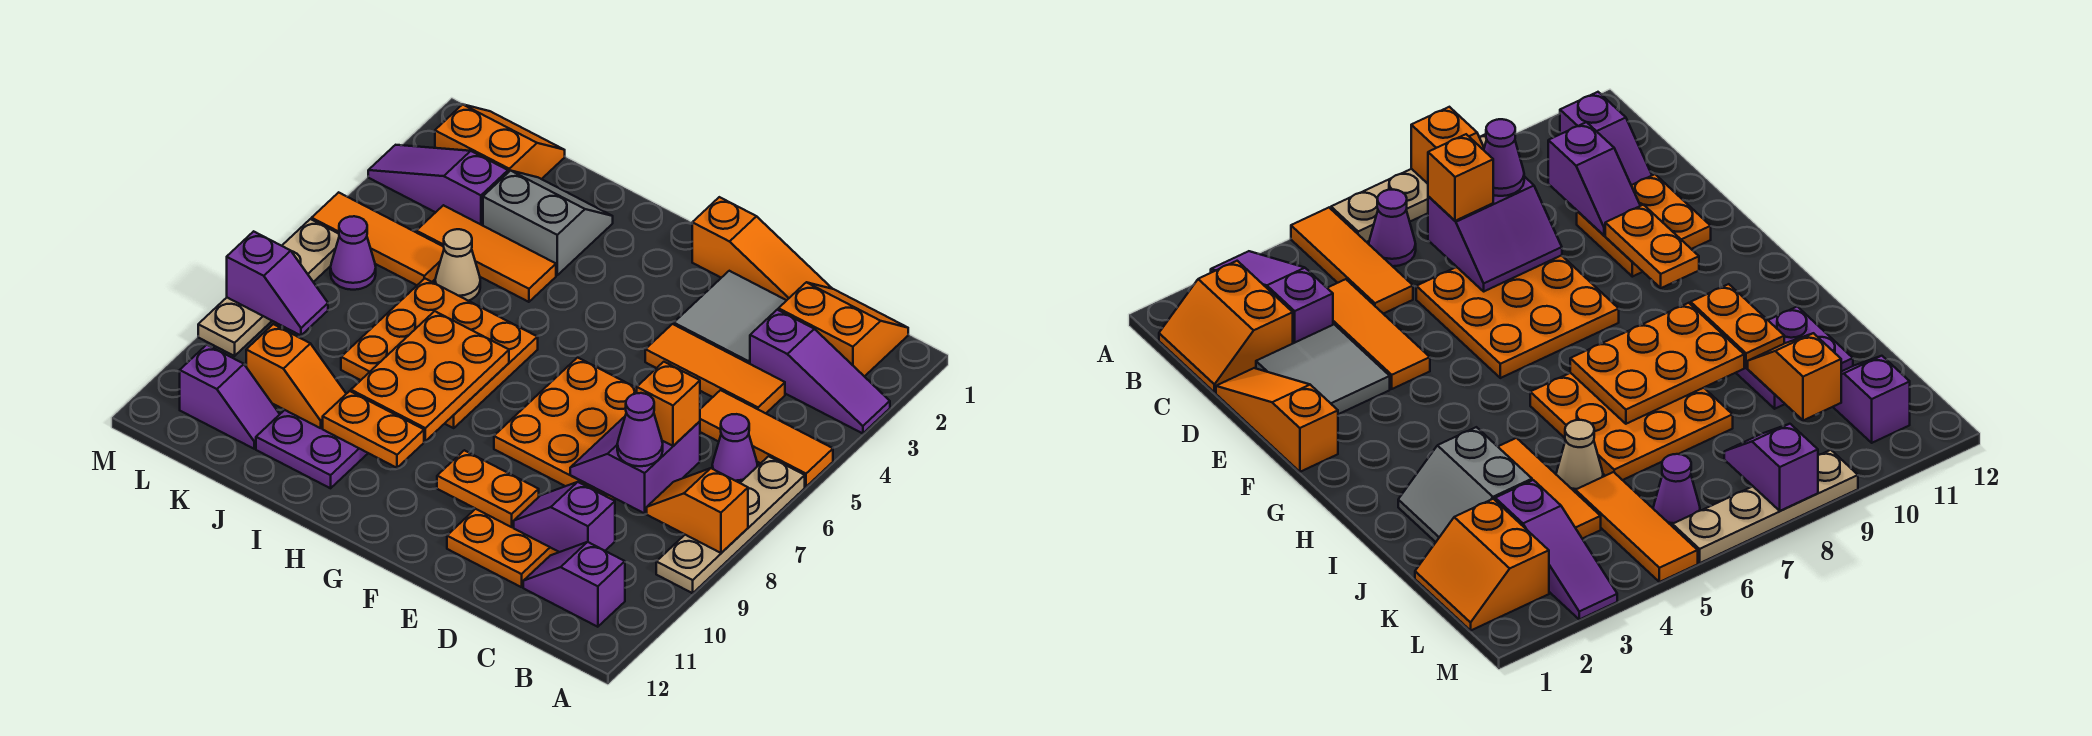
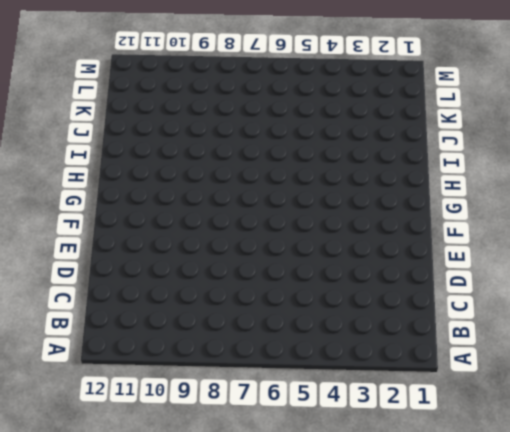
none -> purple slope A3:C3 level 1 top C
none -> orange tile A5:C5 level 1
none -> tan plate A6:A9 level 1
none -> orange slope B1:C2 level 1 top 2

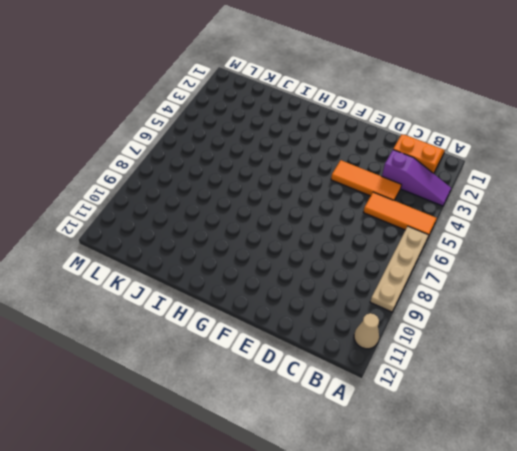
tan cone A11 level 1 -> tan cone J5 level 1
none -> purple cone B6 level 1
none -> purple slope B11:C11 level 1 top B
none -> orange slope D1:F1 level 1 top F
none -> grey tile D2:E3 level 1

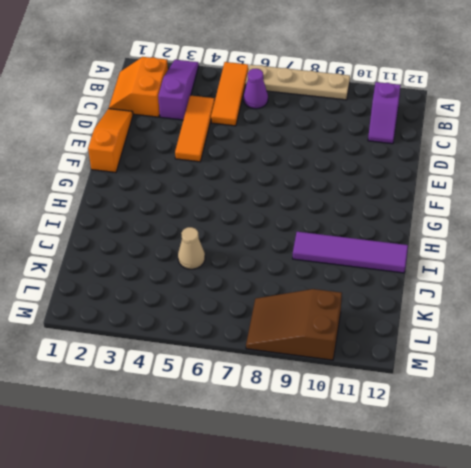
purple tile I9:I12 level 1 -> purple plate I10:J11 level 1
brown slope L8:M10 level 1 top 10 -> tan plate M6:M9 level 1
none -> grey tile D2:E3 level 1
none -> orange plate D6:F8 level 1
none -> orange plate D10:E11 level 1
none -> orange plate H6:J8 level 1

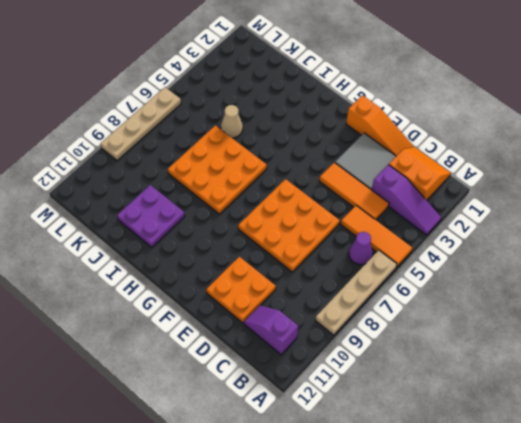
none -> grey slope I2:J3 level 1 top 3
none -> orange tile I4:K4 level 1
none -> orange slope K1:L2 level 1 top 2
none -> purple slope K3:M3 level 1 top K

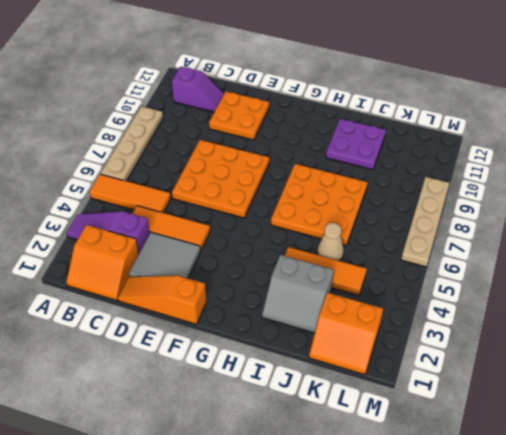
none -> purple cone B6 level 1
none -> purple slope K3:M3 level 1 top K
none -> orange tile K5:M5 level 1
none -> purple slope K11:L11 level 1 top L

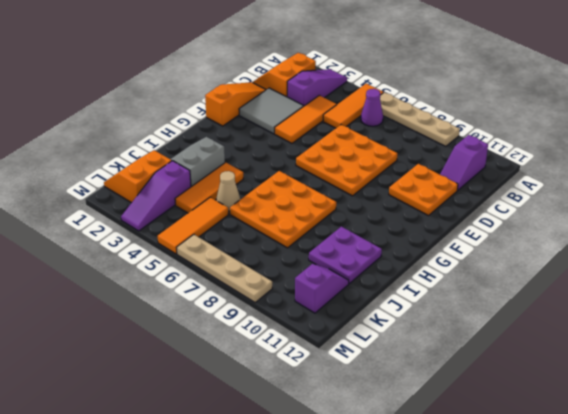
none -> purple cone L6 level 1
none -> orange slope A8:B8 level 2 top A
none -> purple slope C7:D8 level 2 top C
none -> purple slope C10:D10 level 2 top C

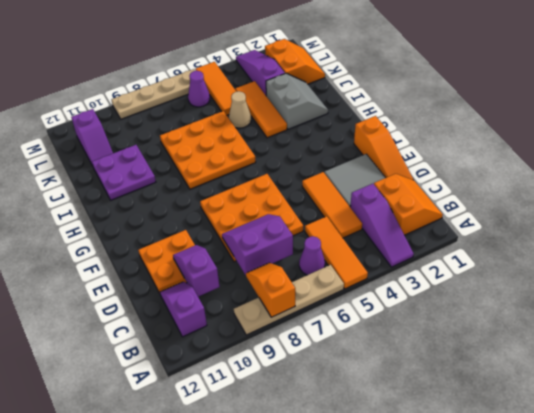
none -> orange plate E10:F10 level 2
none -> orange plate H7:I9 level 2
none -> orange plate H10:I10 level 2
none -> orange slope J10:K10 level 2 top K

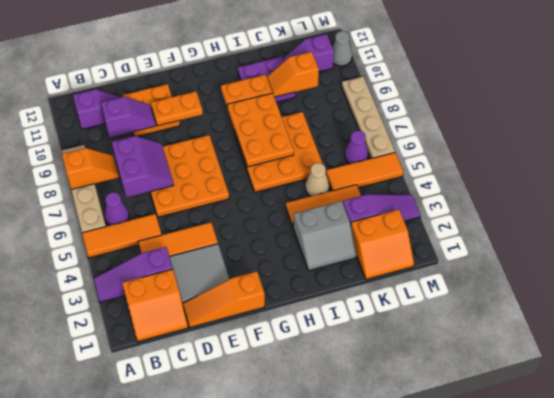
grey cone M11 level 1 -> none
none -> purple slope L8:M8 level 2 top M
none -> orange brick C7 level 3
none -> purple cone C8 level 3

